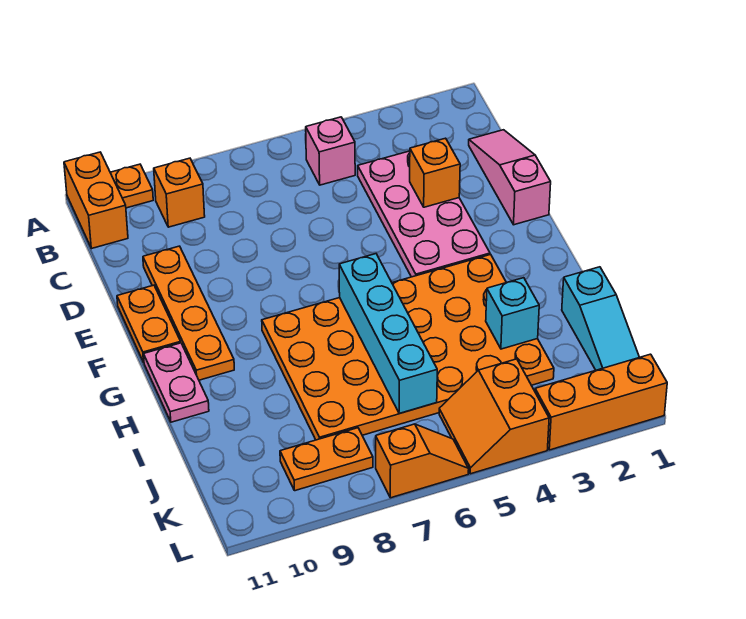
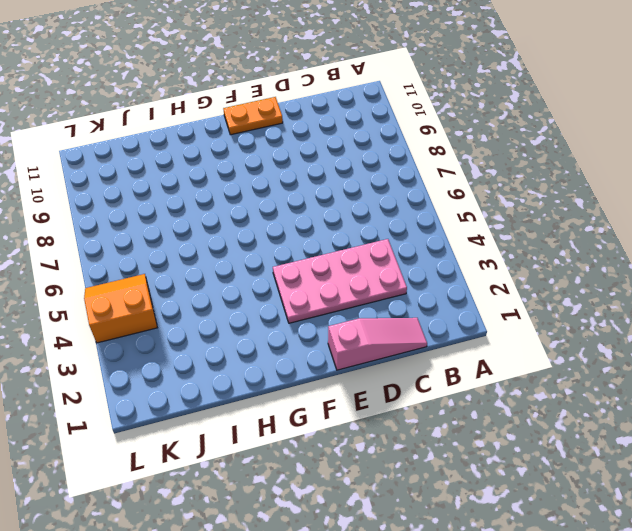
none -> orange plate A10 level 1
none -> orange brick A11:B11 level 1
none -> pink brick B5 level 1

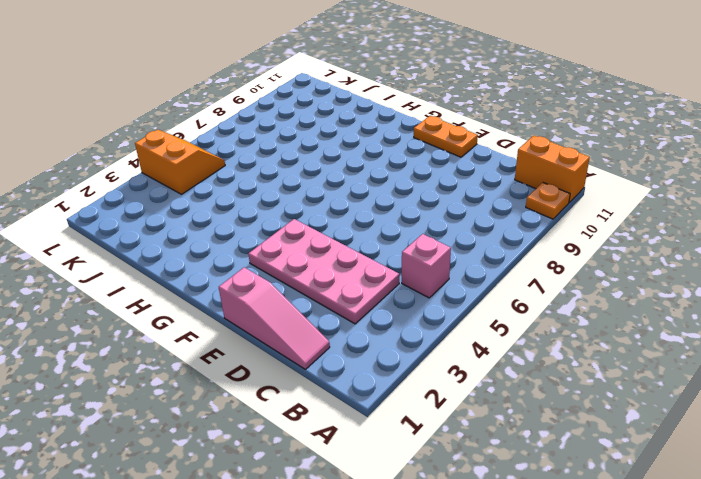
none -> orange brick B9 level 1
none -> orange plate D10:G10 level 1
none -> orange plate G3:J8 level 1

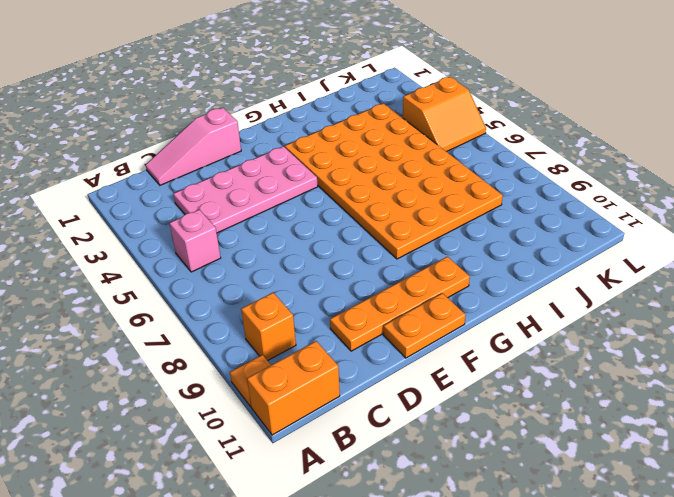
none -> pink plate G11:H11 level 1
none -> cyan slope I1:K1 level 1 top I
none -> orange plate K8:K9 level 1

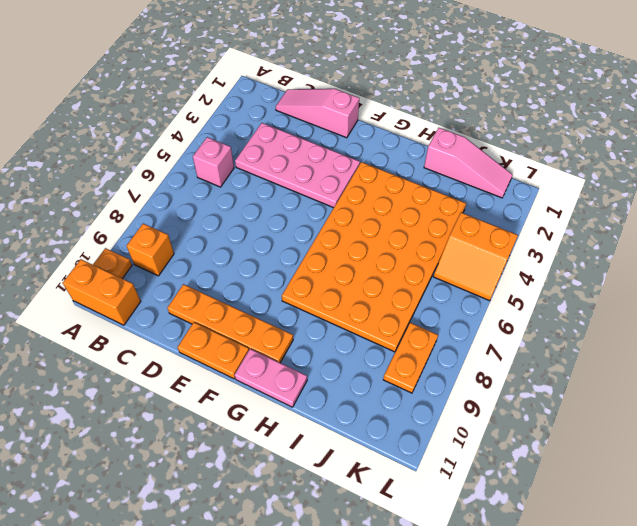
pink slope I1:K1 level 1 top I -> cyan slope I1:K1 level 1 top I
none -> orange brick L1:L3 level 1
none -> orange slope L6:L7 level 1 top 7
none -> orange brick D3 level 2

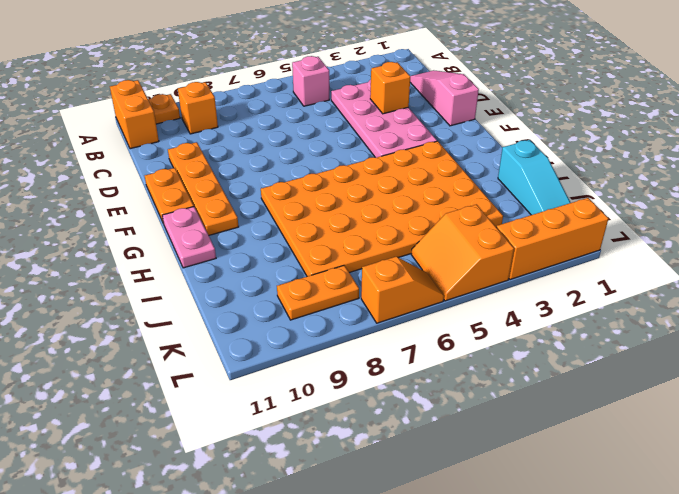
none -> cyan brick G6:J6 level 2
none -> cyan brick I3 level 2

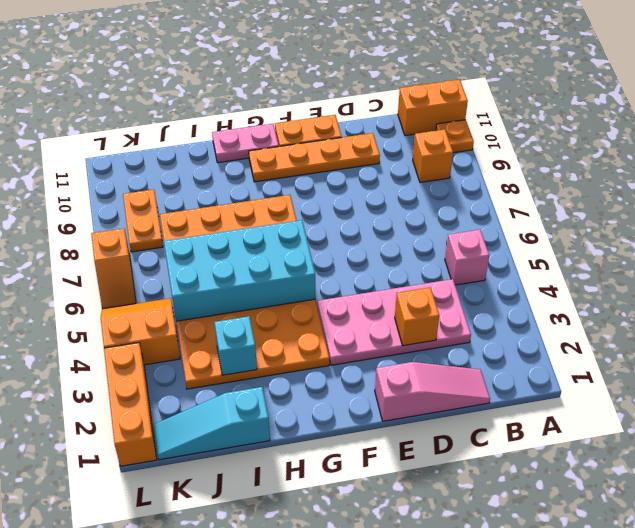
cyan brick G5:J6 level 2 -> cyan brick G6:J6 level 2

